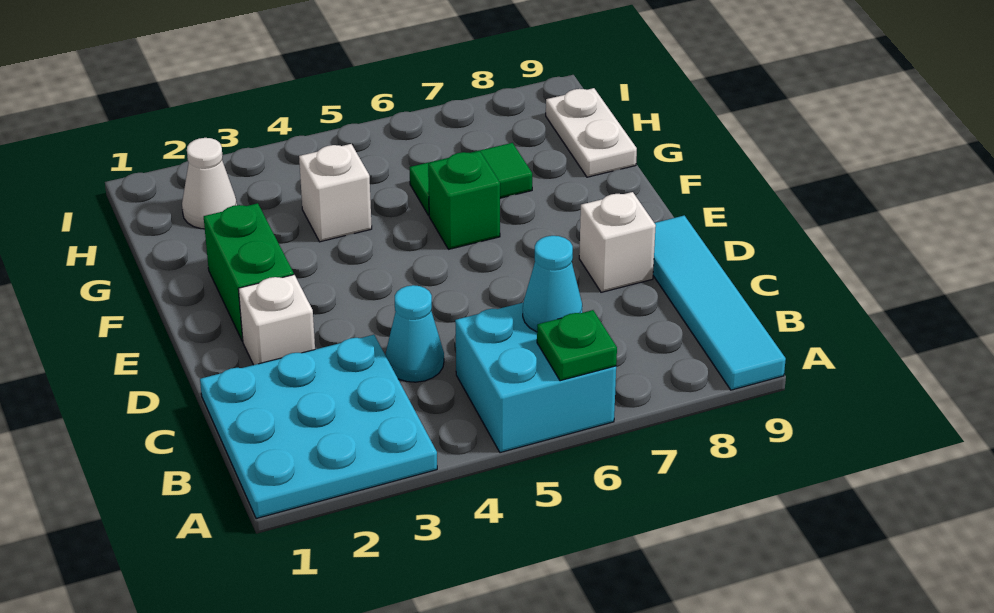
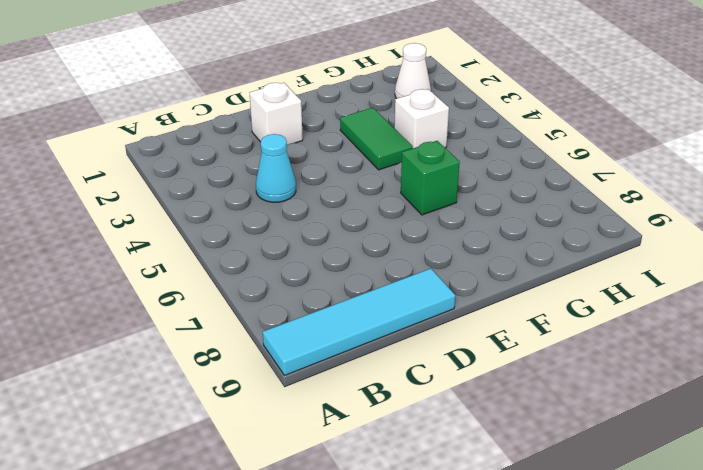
green tile F3:F4 level 1 -> green tile G6:G7 level 1
none -> cyan plate A1:C3 level 1
none -> cyan brick A5:B6 level 1
none -> white brick D8 level 1

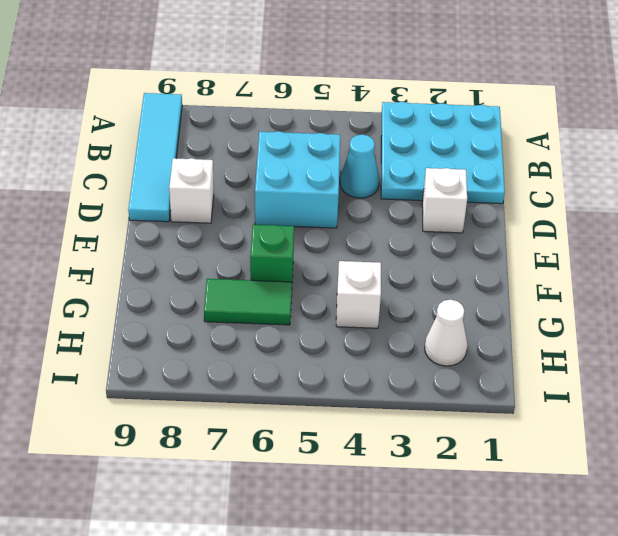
cyan brick C5:D6 level 1 -> cyan brick A5:B6 level 1
none -> green brick E2:F2 level 1
none -> white plate G9:H9 level 1
none -> green plate A6 level 2

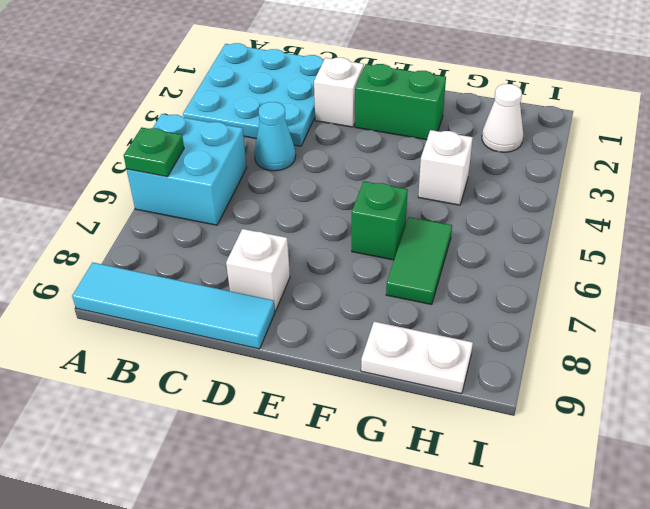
none -> cyan cone B6 level 2

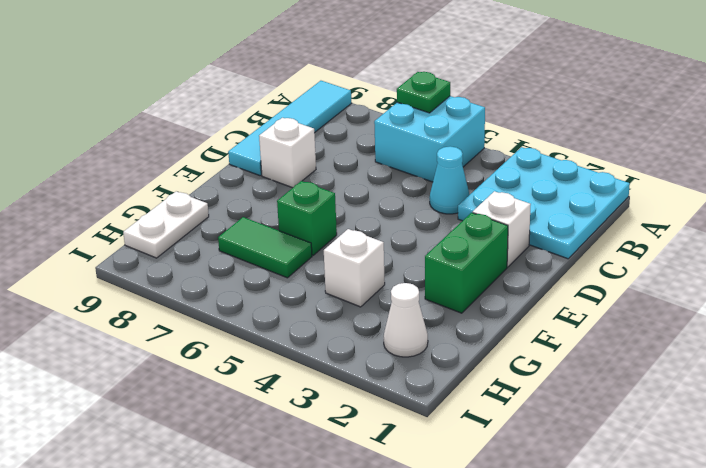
none -> cyan cone B6 level 2

